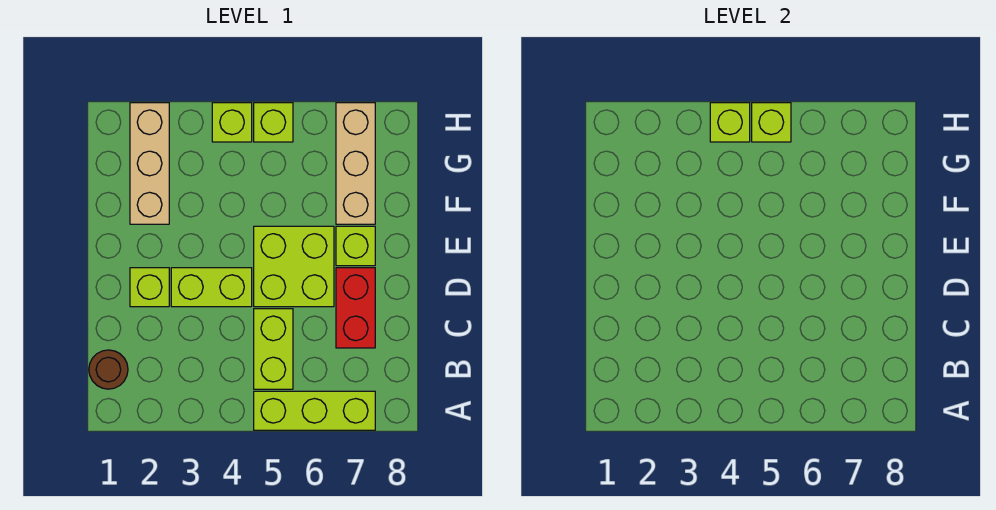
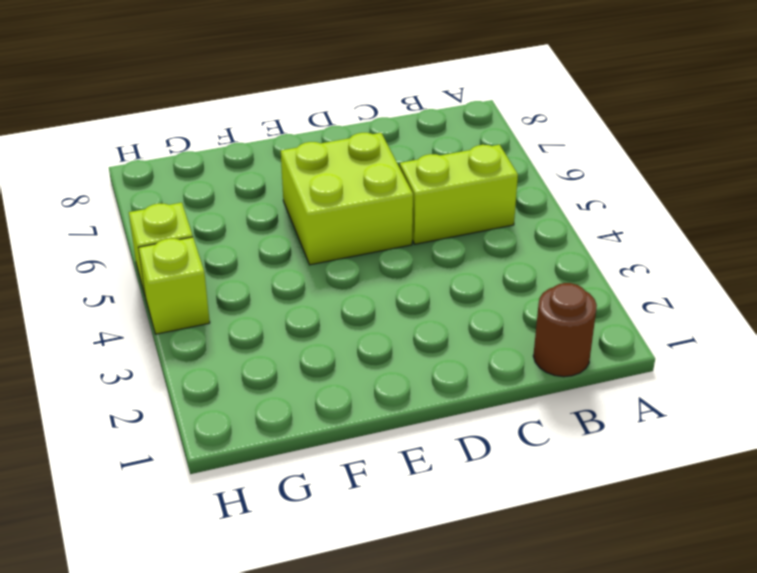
none -> lime brick A5:A7 level 1
none -> red brick C7:D7 level 1
none -> lime brick D2 level 1

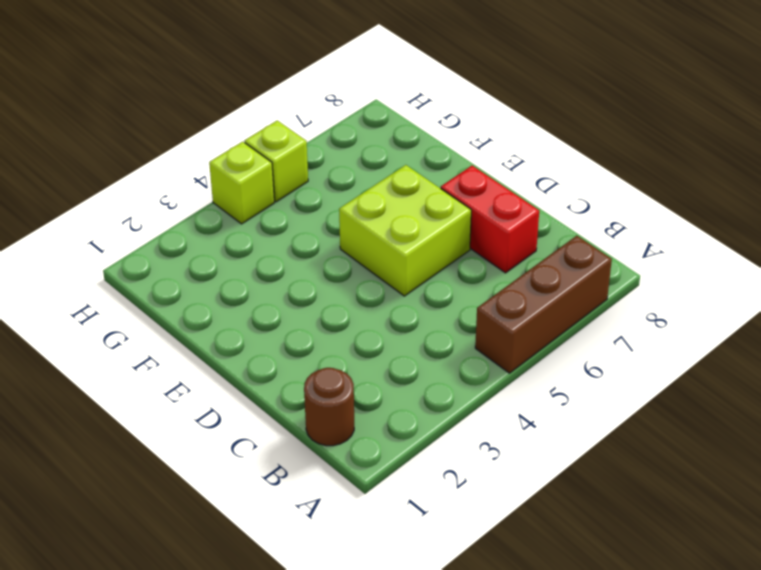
brown brick A5:A7 level 1 -> lime brick A5:A7 level 1
none -> lime brick B5:C5 level 1
none -> lime brick D2 level 1
none -> lime brick D3:D4 level 1

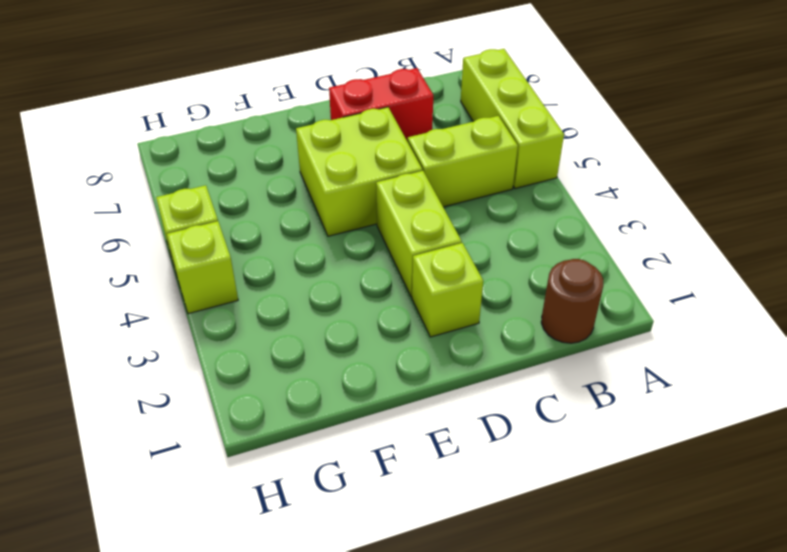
none -> lime brick E7 level 1
none -> tan brick F2:H2 level 1
none -> tan brick F7:H7 level 1

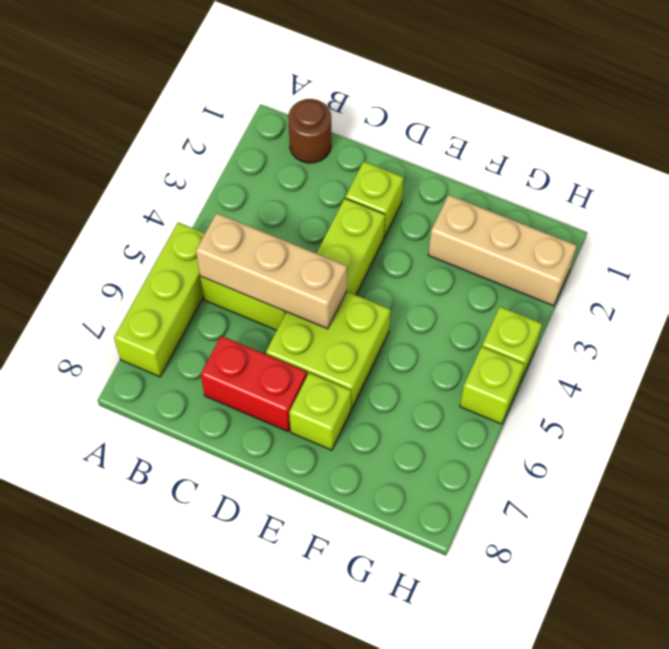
tan brick B5:D5 level 2 -> tan brick F7:H7 level 1
none -> lime brick H4 level 2
none -> lime brick H5 level 2

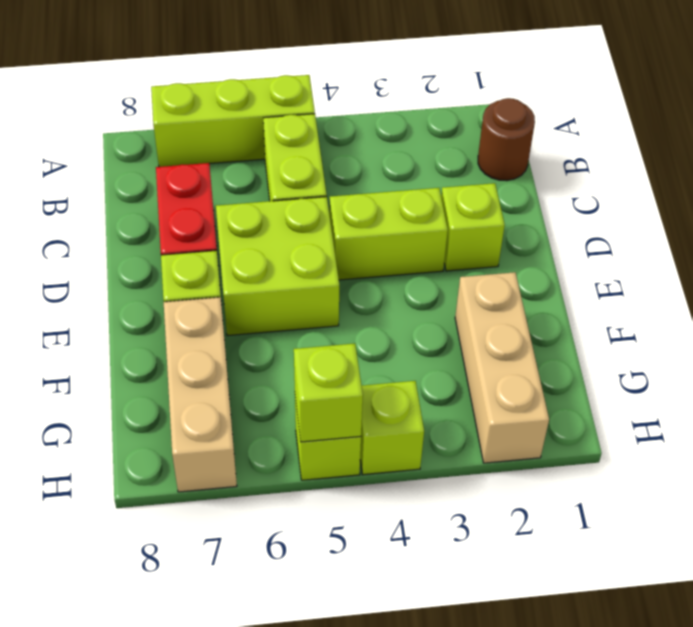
none -> lime brick H4 level 2

